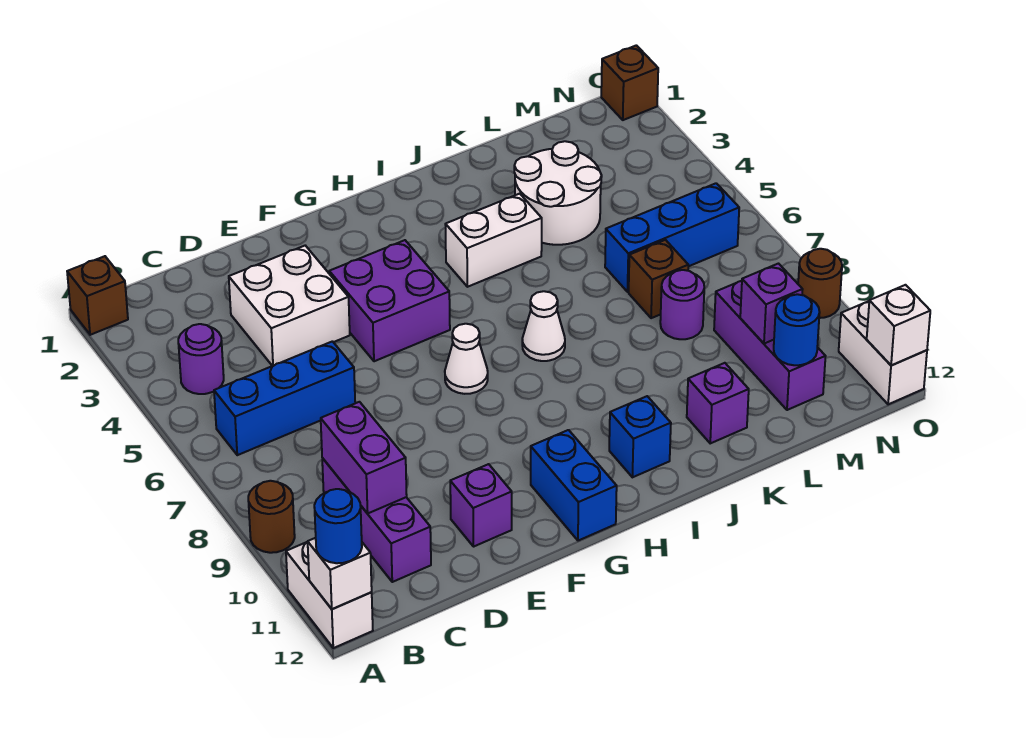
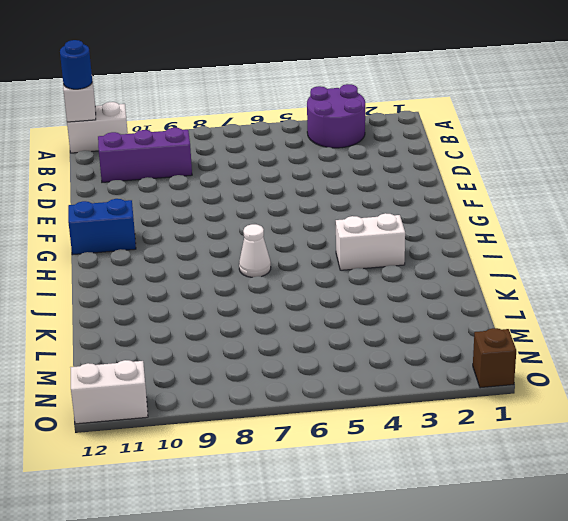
purple round brick A3:B4 level 1 -> purple round brick B4 level 1
white brick I3:I4 level 1 -> white brick I4:J4 level 1
none -> brown brick A1 level 1
none -> brown round brick A9 level 1
none -> blue brick B6:D6 level 1

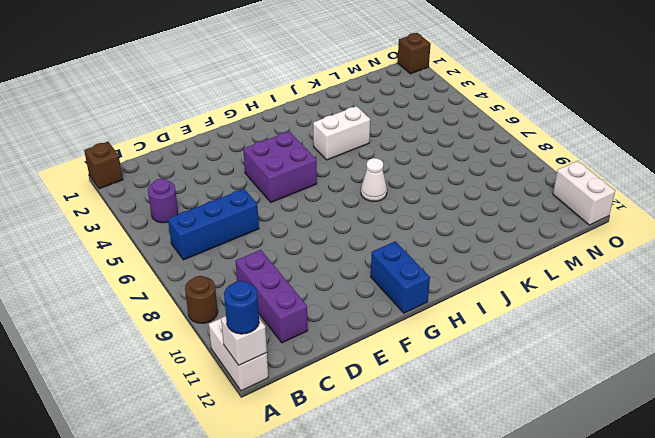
none -> white brick D3:E4 level 1
none -> purple brick E11 level 1
none -> white cone G7 level 1

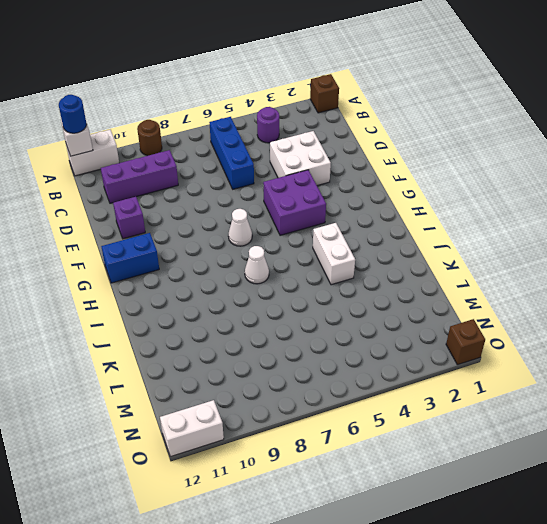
none -> blue brick I11 level 1
none -> white round brick K3:L4 level 1
none -> purple brick K11 level 1

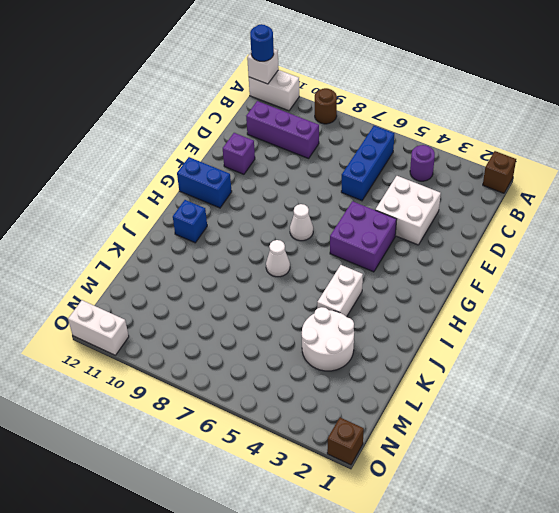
none -> purple brick K11 level 1
none -> blue brick L6:N6 level 1
none -> brown brick L7 level 1

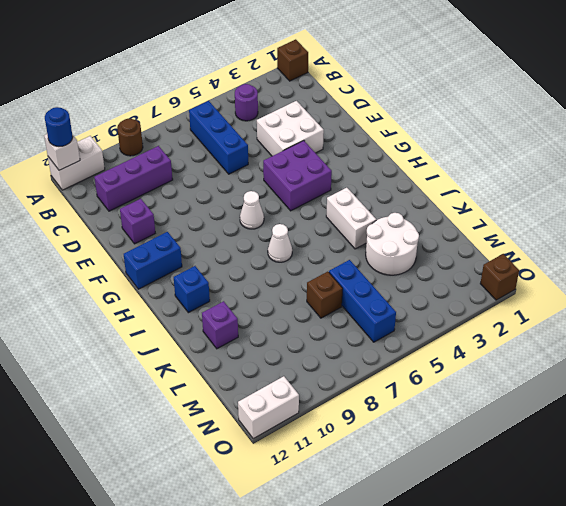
none -> purple round brick L8 level 1
none -> purple brick M9:M11 level 1
none -> brown round brick O9 level 1

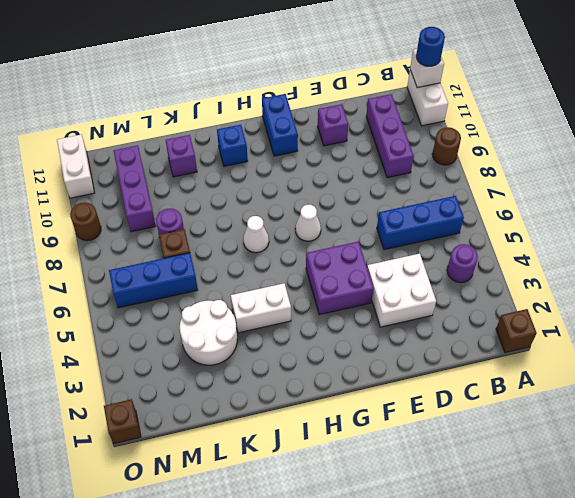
none -> purple brick C9:C10 level 2
none -> purple brick M10 level 2
none -> blue round brick M11 level 2

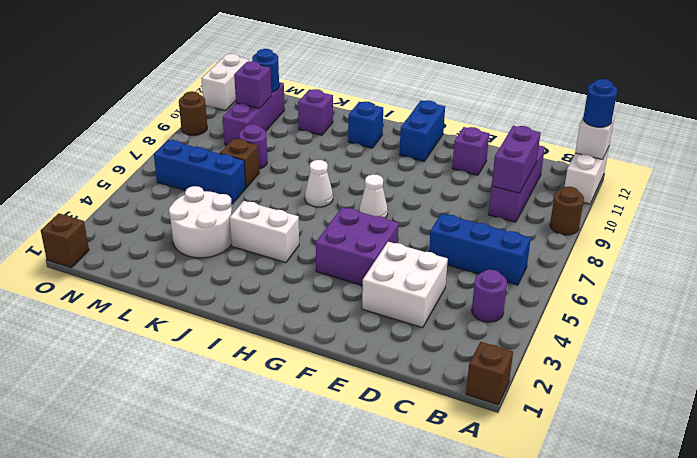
none -> white brick O12 level 2

